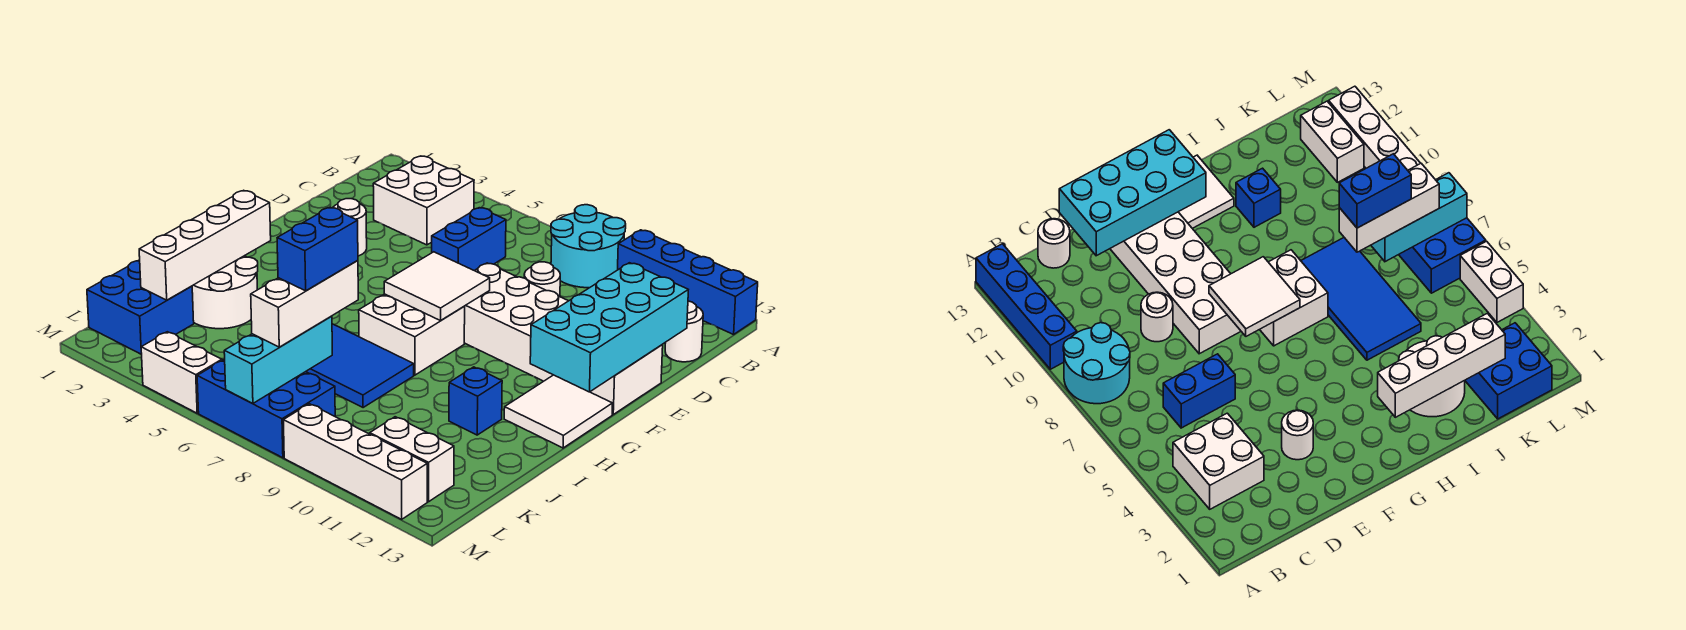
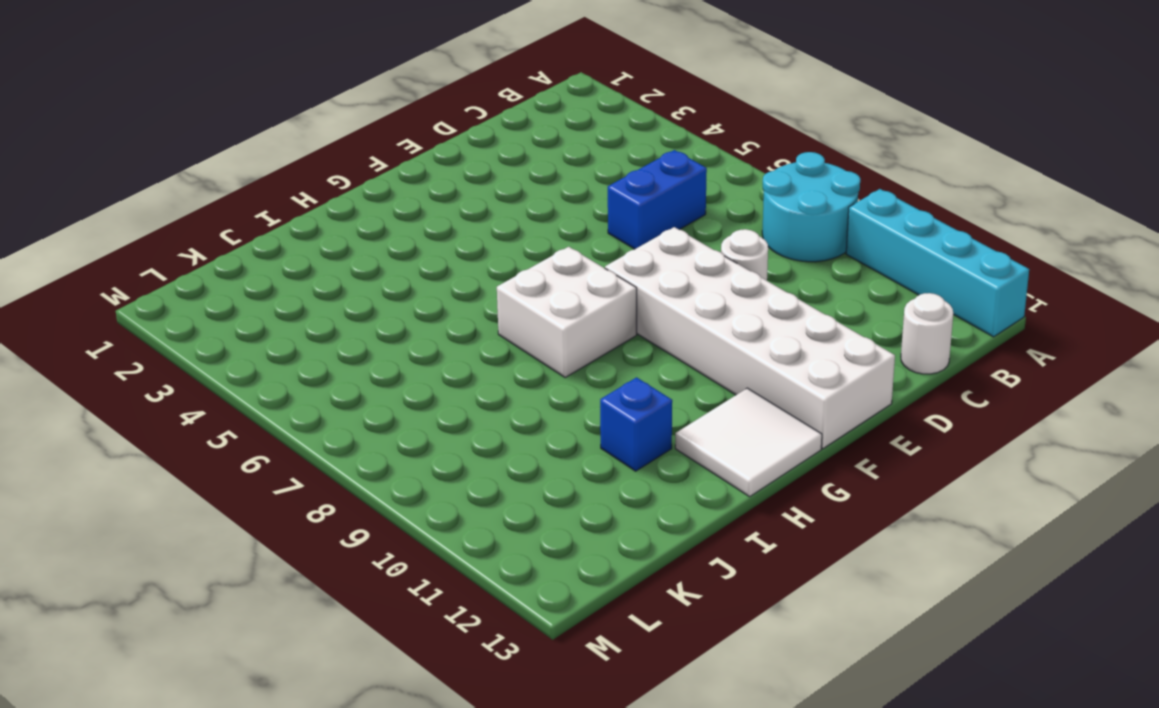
cyan brick A10:A13 level 1 -> blue brick A10:A13 level 1
none -> white brick B3:C4 level 1
none -> white round brick E3 level 1
none -> white round brick I2:J3 level 1

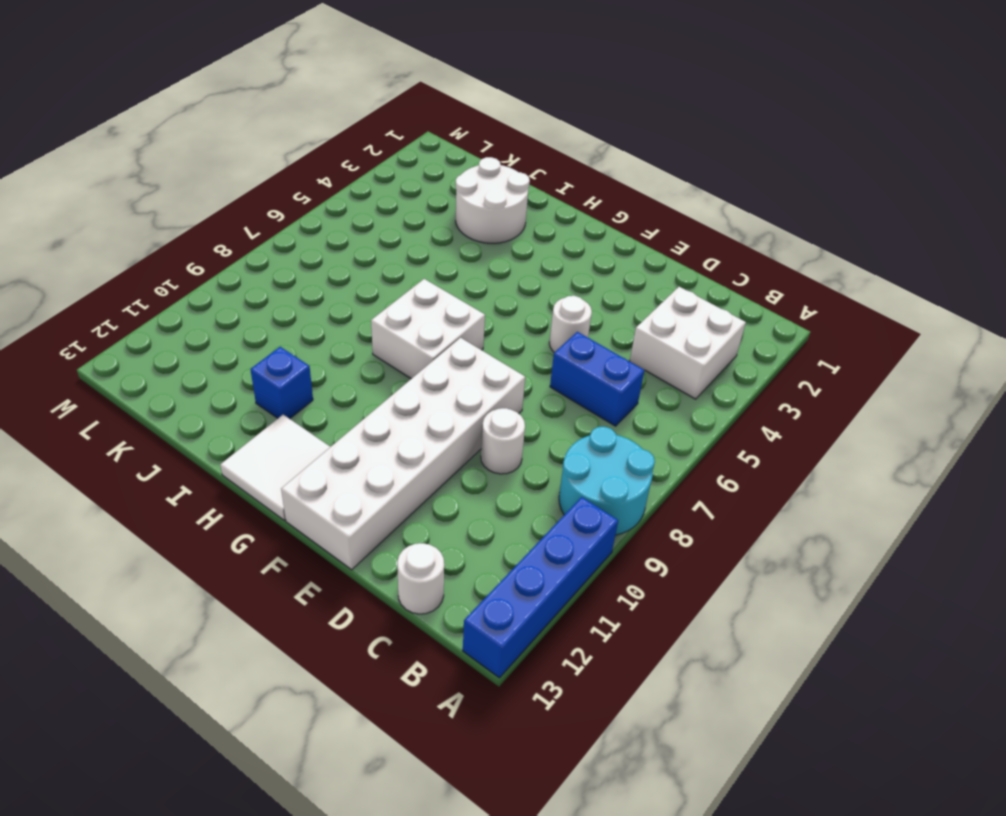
white round brick E5 level 1 -> white round brick E3 level 1
none -> blue tile I5:J8 level 1
none -> blue brick K1:L2 level 1
none -> blue brick L6:M8 level 1

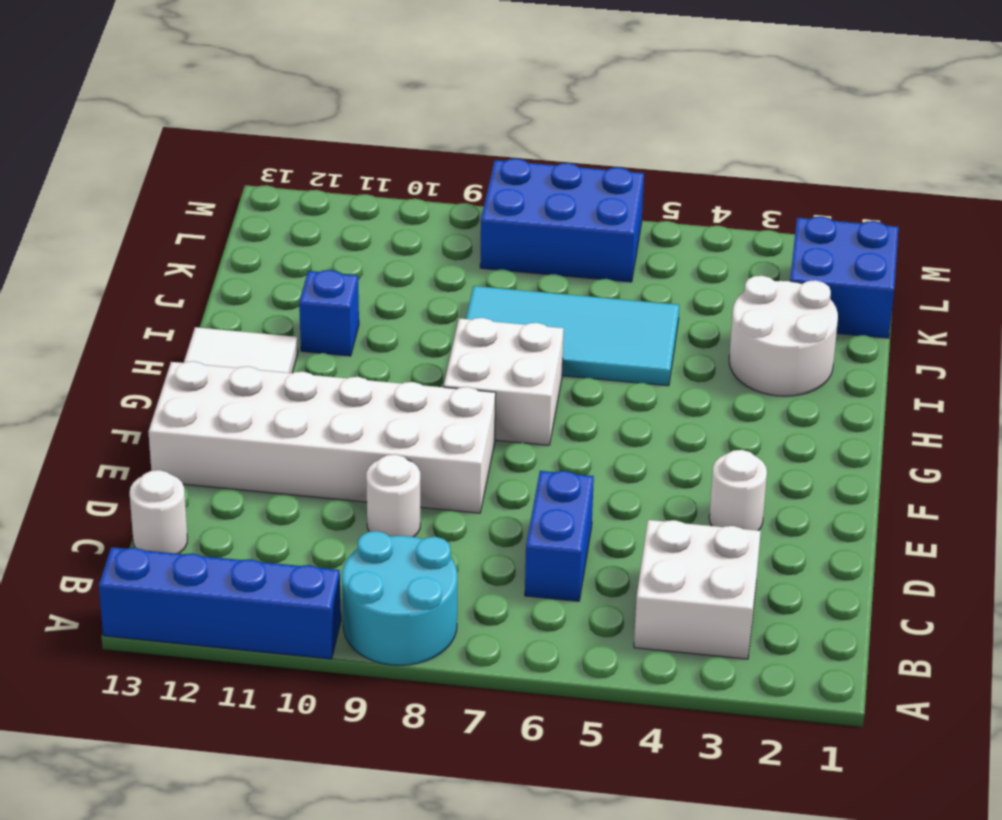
cyan tile I5:J8 level 1 -> blue tile I5:J8 level 1
none -> white brick L11:L12 level 1
none -> white brick M4:M5 level 1
none -> white brick M9:M12 level 1

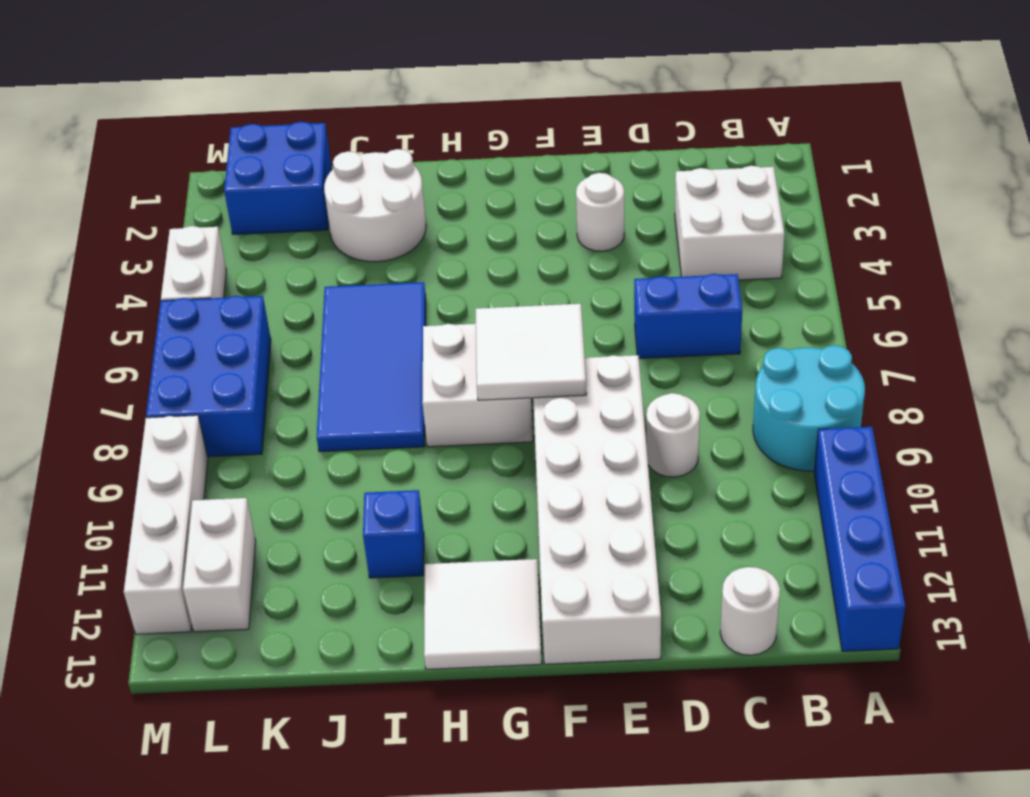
none -> cyan brick D12:G13 level 2
none -> white brick H2:K2 level 2
none -> cyan brick K7:M7 level 2

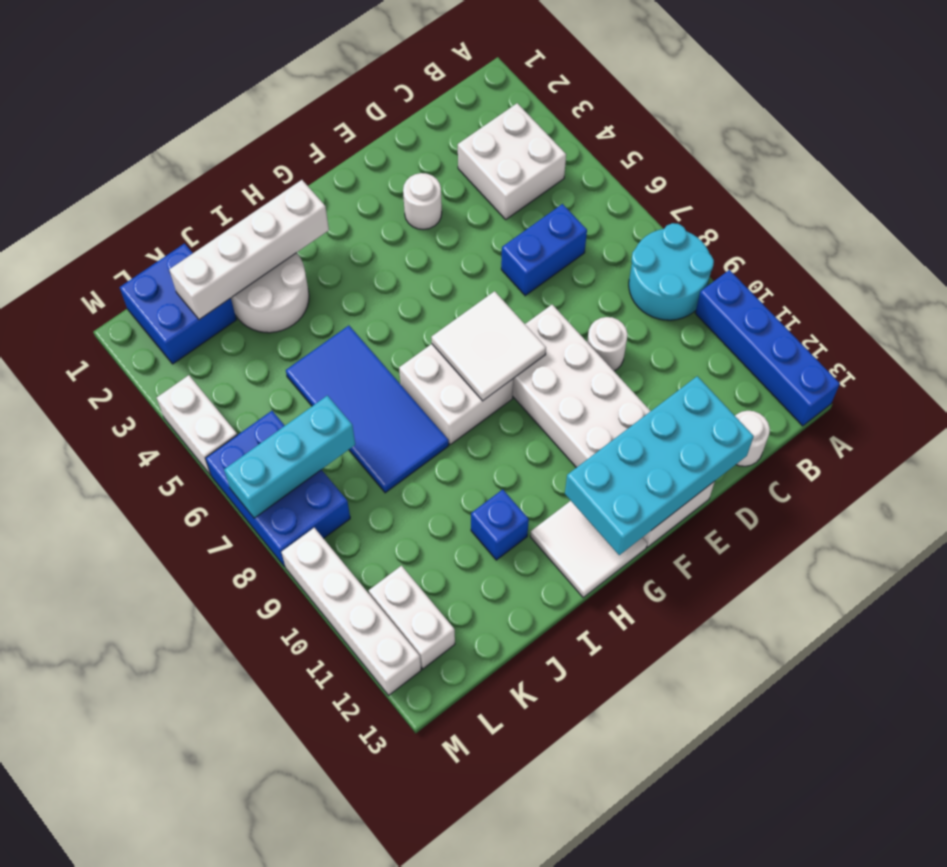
none -> white brick J7:L7 level 3
none -> blue brick J7:K7 level 4

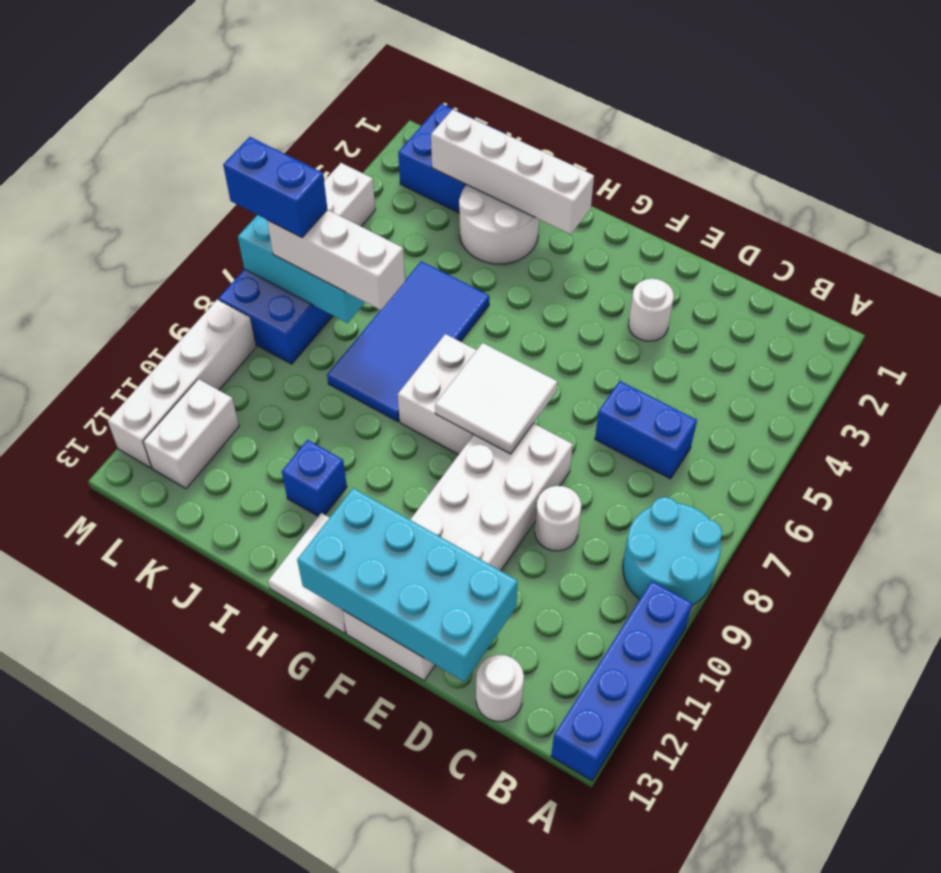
blue brick L7:M7 level 4 -> blue brick J7:K7 level 4
none -> white brick B3:C4 level 1

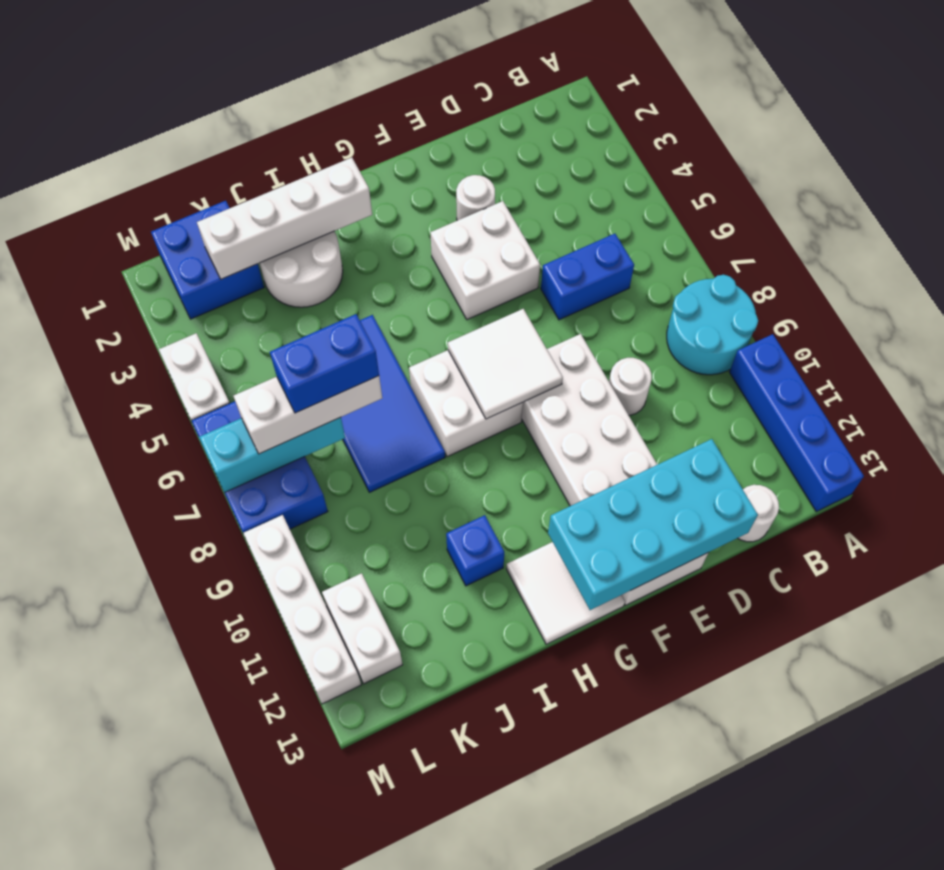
white brick E4:F5 level 1 -> white brick B3:C4 level 1

